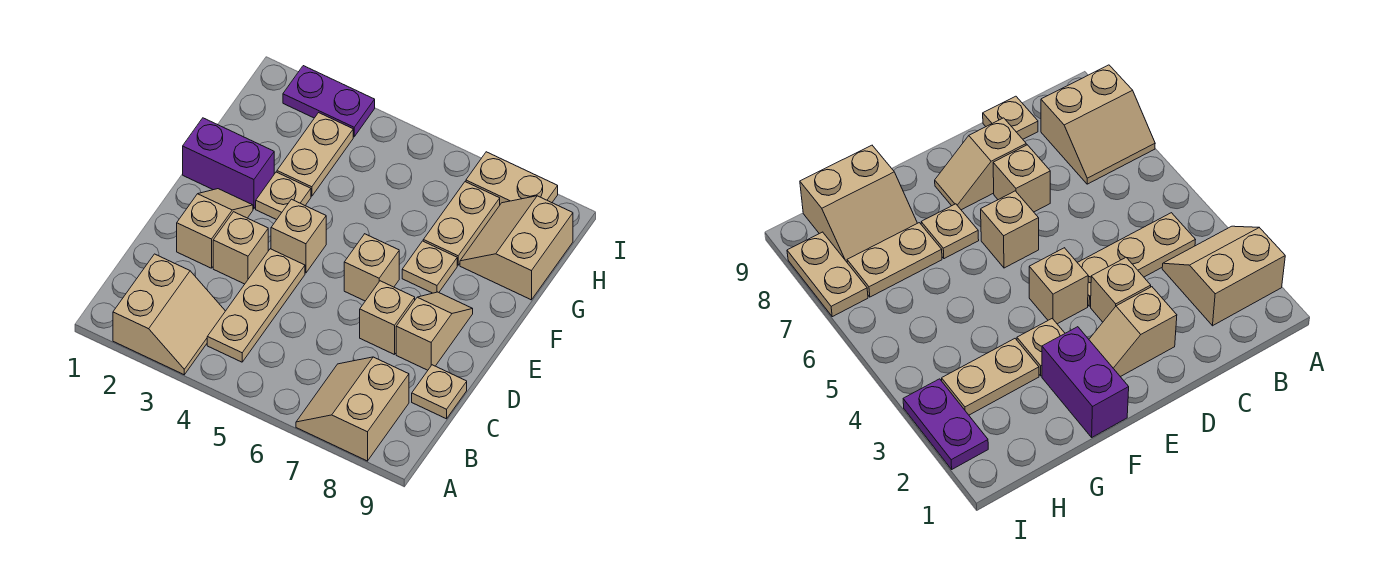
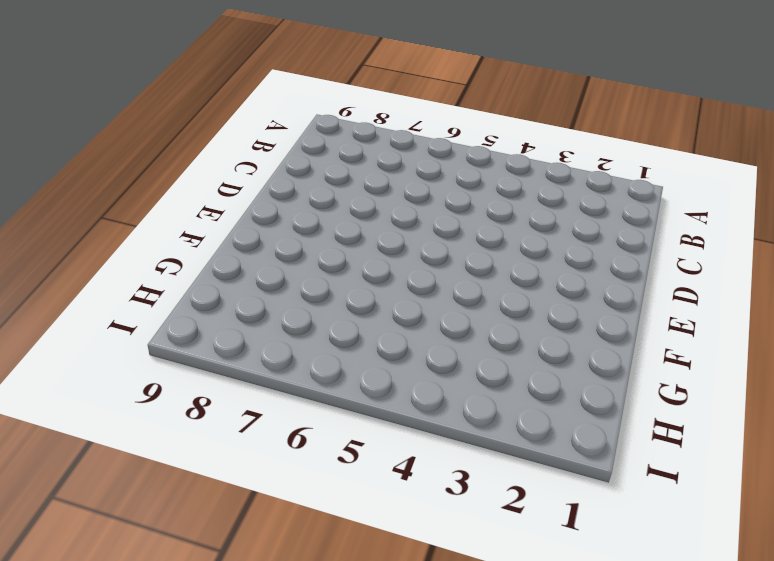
none -> tan slope A2:B3 level 1 top 2
none -> tan slope A7:B8 level 1 top 8
none -> tan plate B4:D4 level 1

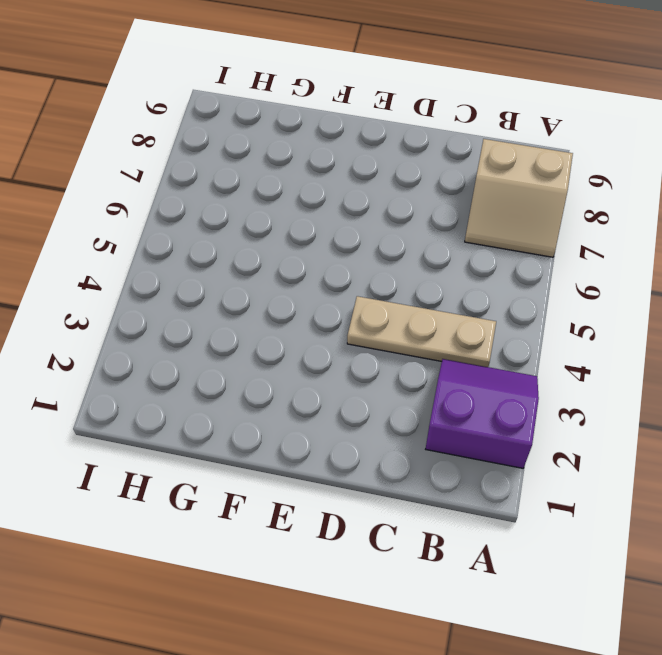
purple slope A2:B3 level 1 top 2 -> tan slope A2:B3 level 1 top 2
none -> tan plate C9 level 1
none -> tan slope D2:E2 level 1 top D
none -> tan brick D3 level 1

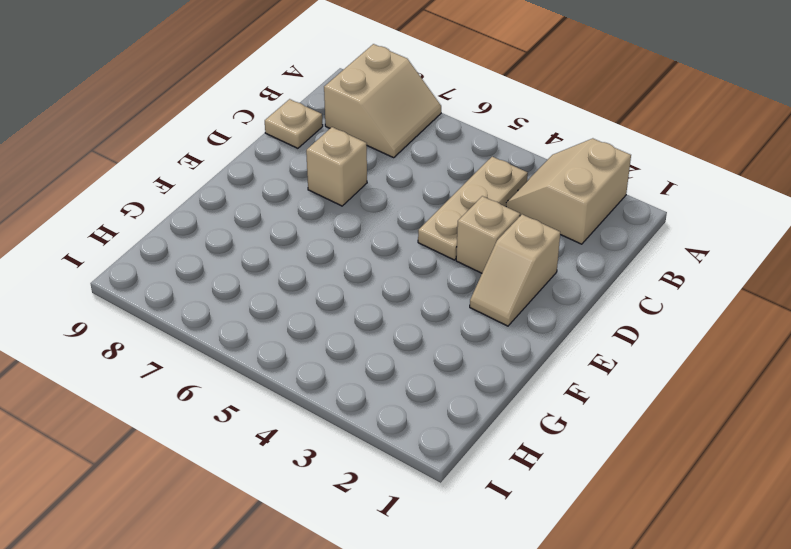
none -> tan slope D8:E8 level 1 top D
none -> tan brick E4 level 1
none -> tan brick E6 level 1

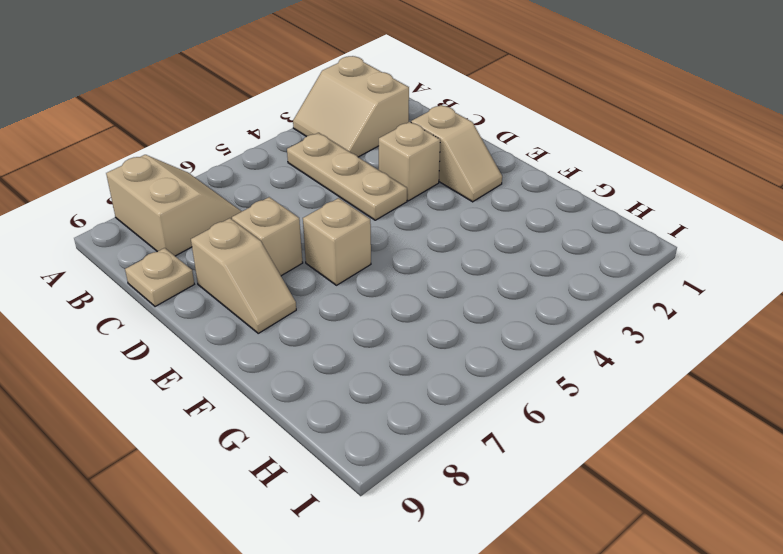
none -> tan brick E4 level 1
none -> purple brick F1:F2 level 1
none -> tan plate F3 level 1

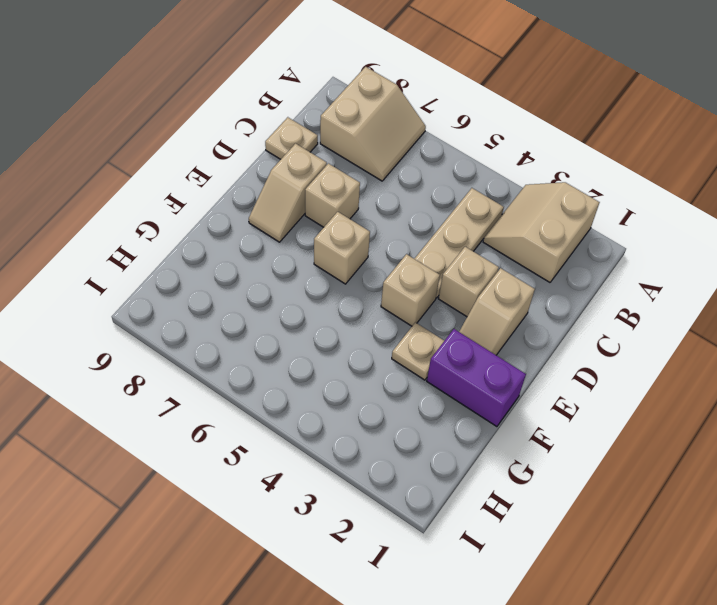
none -> tan plate F7 level 1
none -> tan plate G3:H3 level 1
none -> tan plate G7:H7 level 1

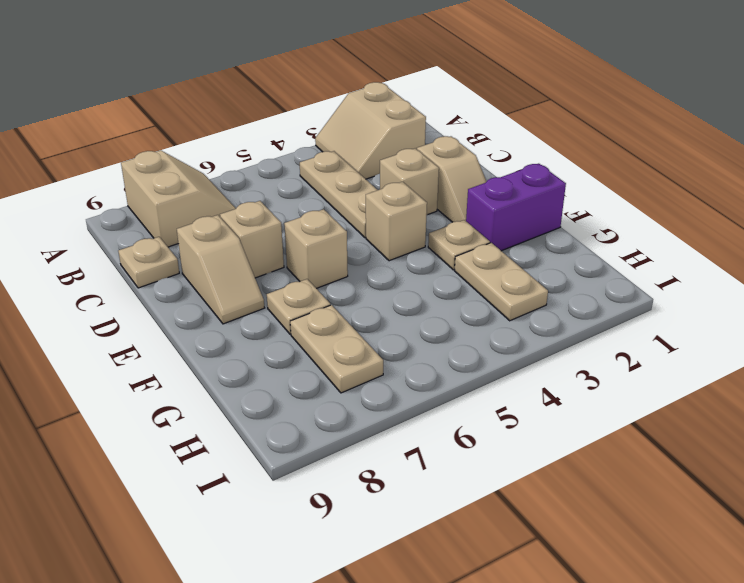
none -> tan slope G8:H9 level 1 top 9
none -> purple plate I2:I3 level 1
none -> tan plate I7:I8 level 1

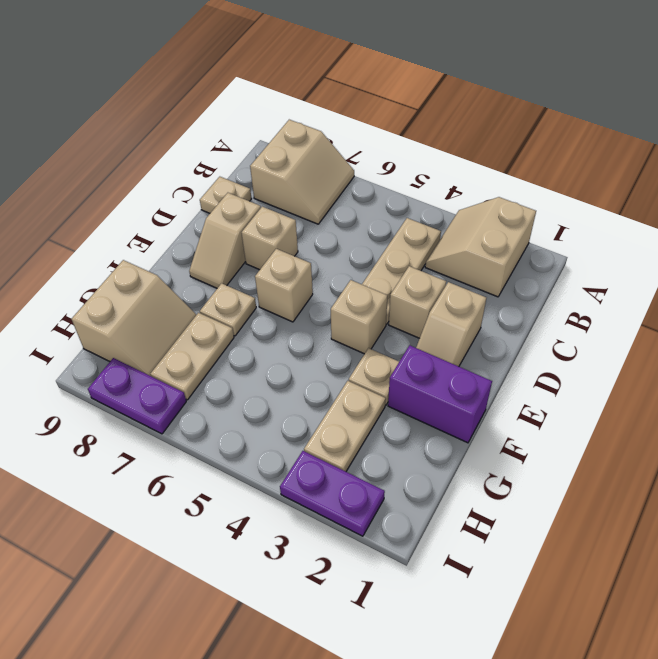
purple plate I7:I8 level 1 -> tan plate I7:I8 level 1

